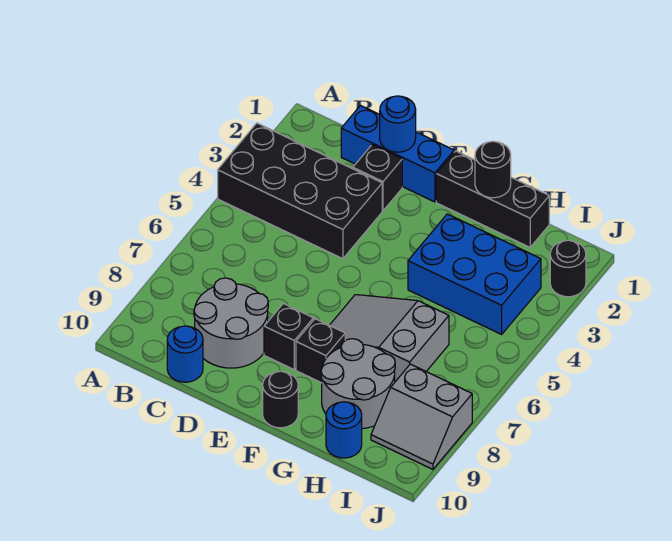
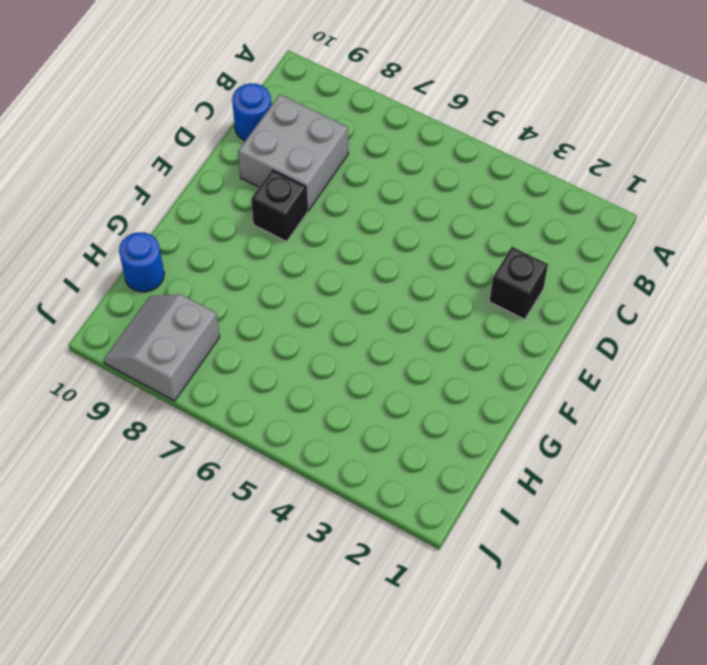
grey brick C8:D9 level 1 -> grey round brick C8:D9 level 1
none -> black brick A3:D4 level 1
none -> blue brick C1:E1 level 1
none -> black brick F1:H1 level 1

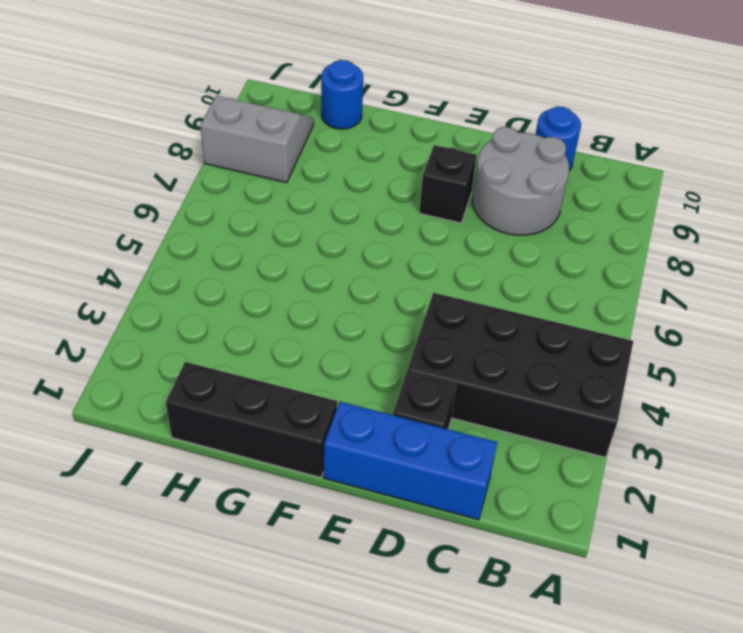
none -> grey slope F6:H7 level 1 top H
none -> black brick F8 level 1
none -> black round brick F10 level 1

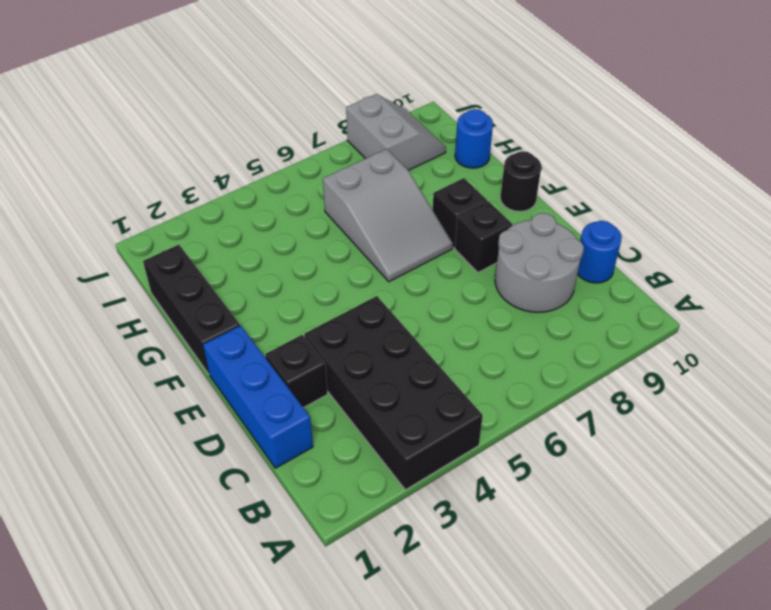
none -> blue brick G3:I4 level 1
none -> grey round brick G8:H9 level 1
none -> black round brick J2 level 1

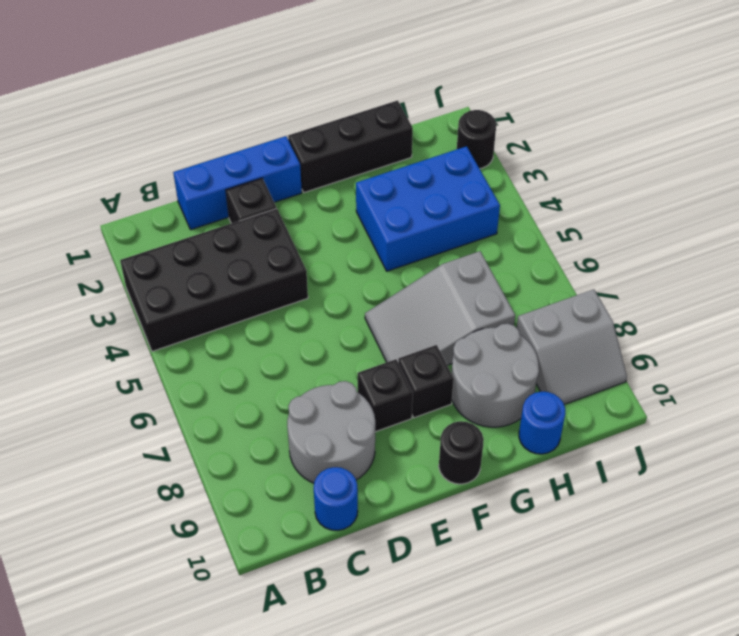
none -> blue round brick D1 level 2
none -> black round brick G1 level 2

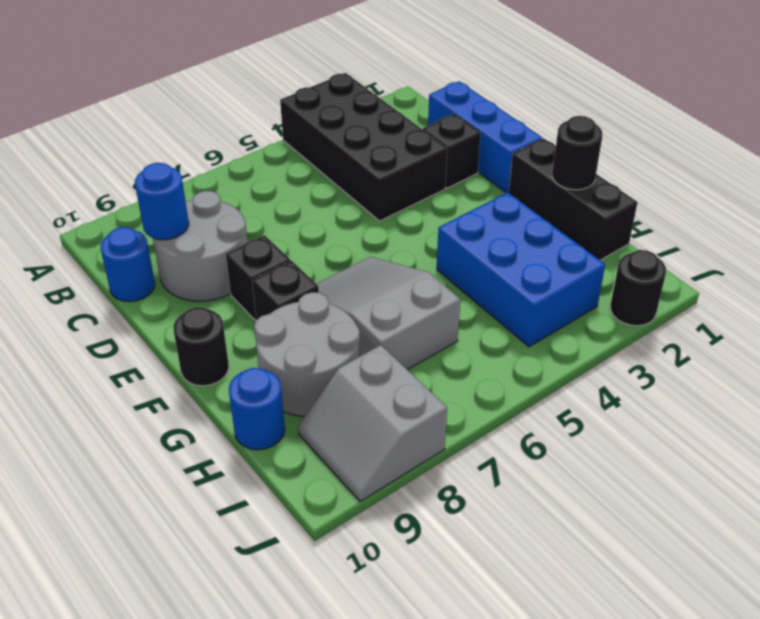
blue round brick C9 level 2 -> blue round brick D1 level 2

